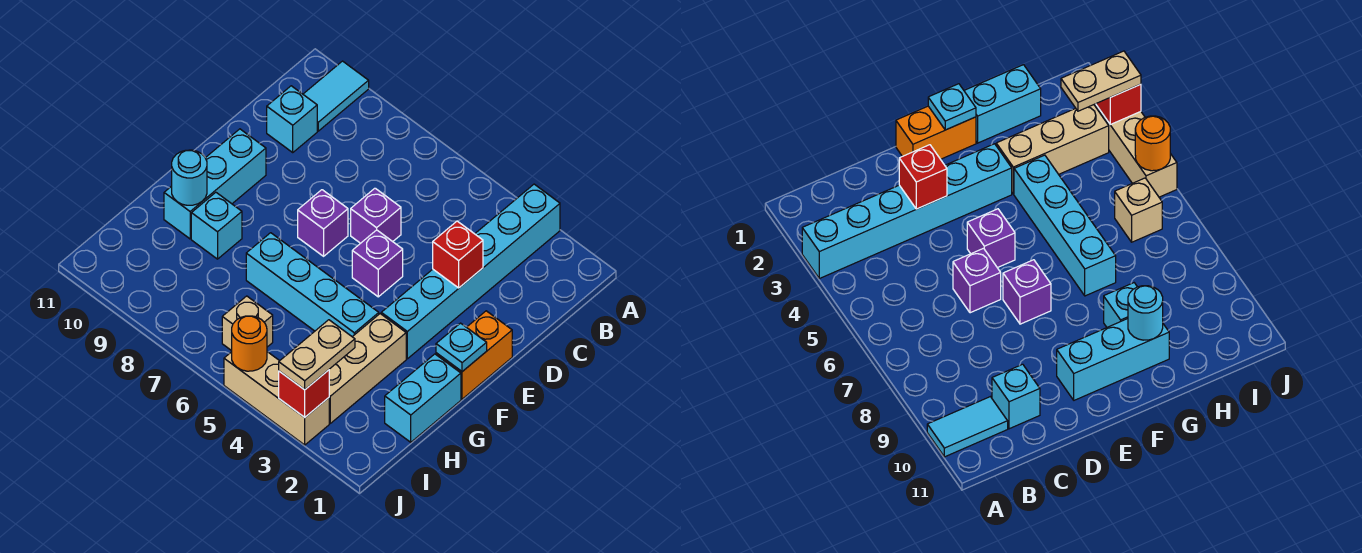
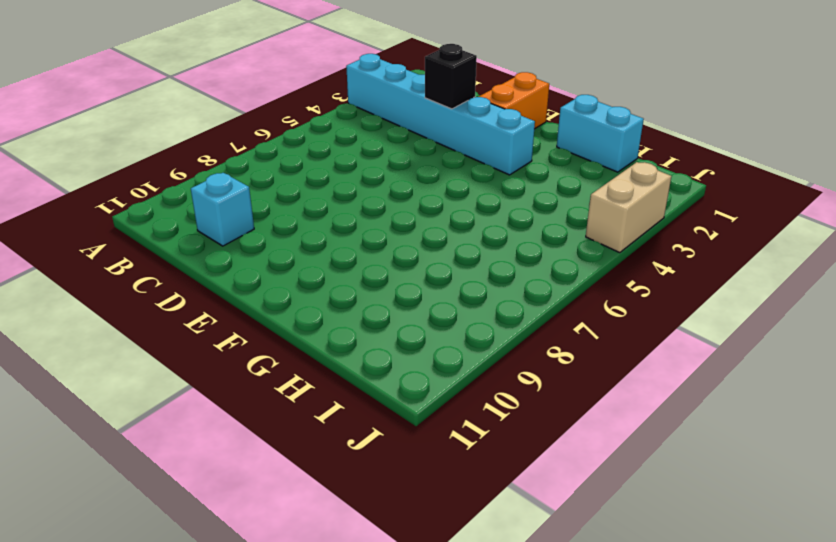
black brick D3 level 2 -> red brick D3 level 2
orange brick E1:E2 level 1 -> orange brick E1:F1 level 1
tan brick J3:J4 level 1 -> tan brick J3:J5 level 1
none -> cyan tile A10:B10 level 1
none -> purple brick D6 level 1
none -> purple brick E5 level 1

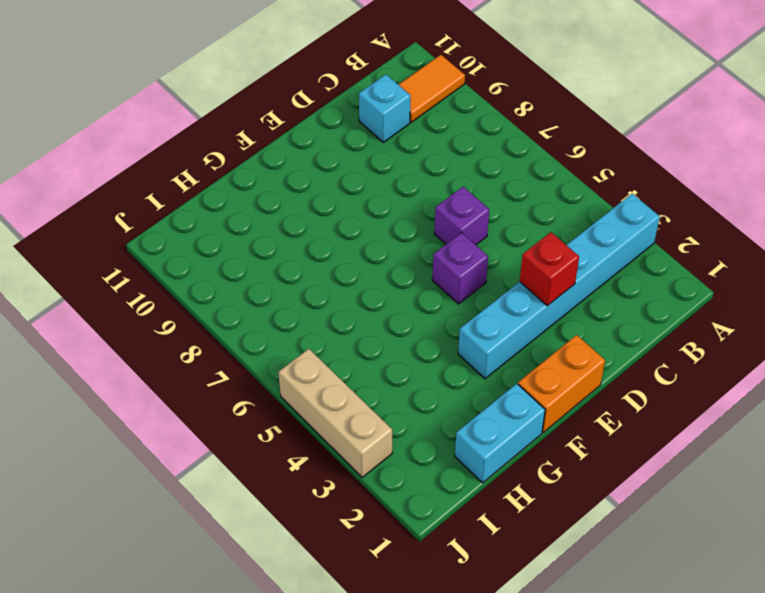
orange tile A10:B10 level 1 -> cyan tile A10:B10 level 1
none -> purple brick E7 level 1
none -> cyan brick E10:G10 level 1
none -> tan brick G3:I3 level 1

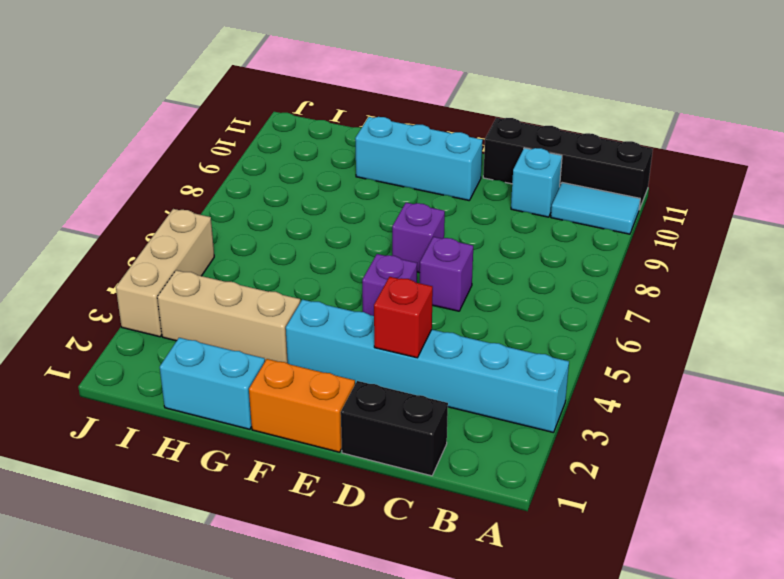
black brick A11:D11 level 1 -> none
black brick C1:D1 level 1 -> none
none -> cyan brick G4:G7 level 1
none -> cyan brick G9 level 1
none -> tan brick I6 level 1

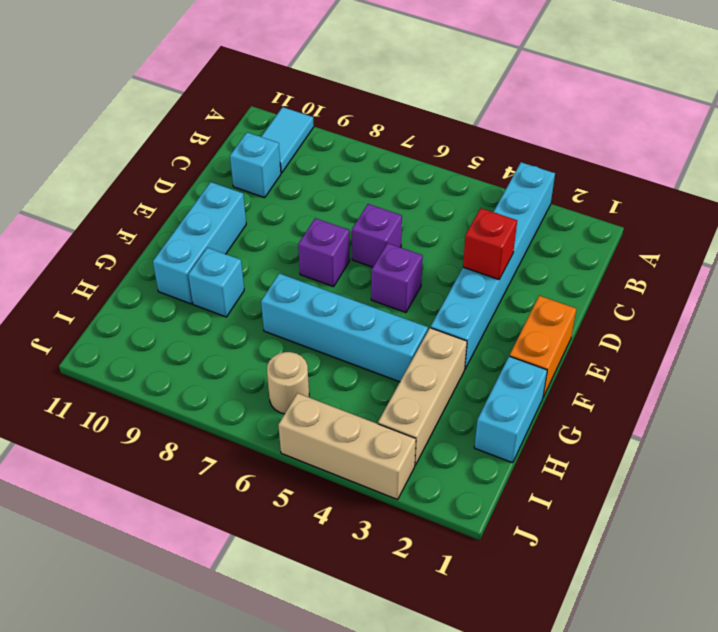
tan round brick I6 level 1 -> tan brick I6 level 1
none -> cyan plate F1 level 2
none -> cyan round brick G10 level 2
none -> red brick J3 level 2

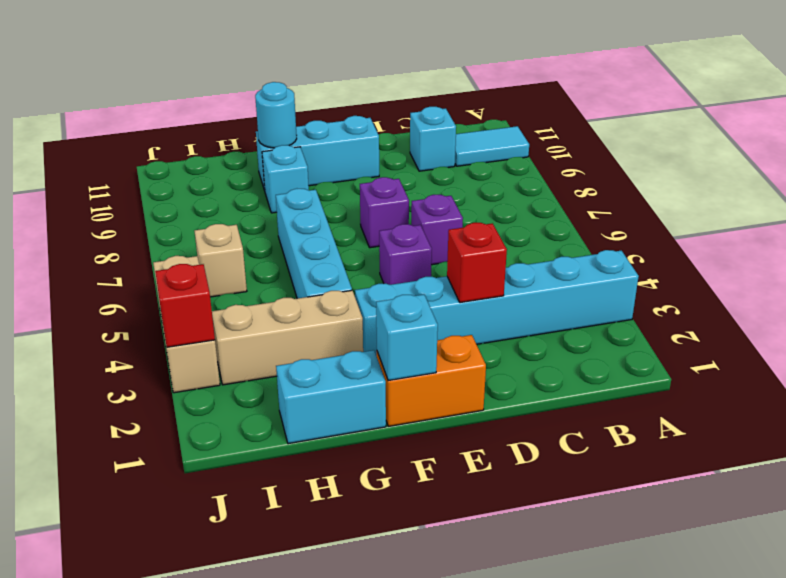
cyan brick F1 level 2 -> cyan plate F1 level 2
none -> orange round brick J5 level 2
none -> tan plate I3:J3 level 3

